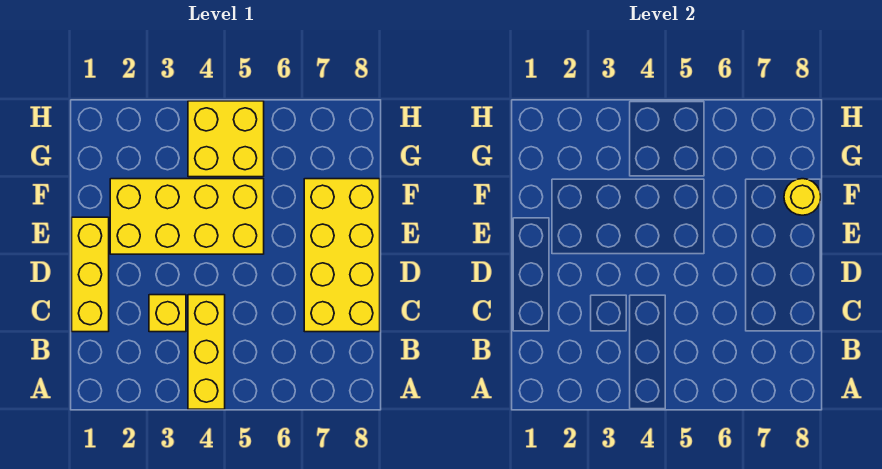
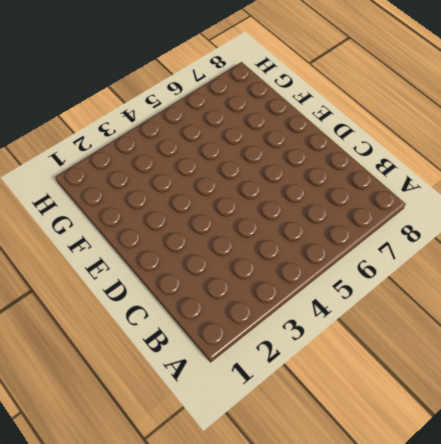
none -> yellow brick A4:C4 level 1
none -> yellow brick C1:E1 level 1

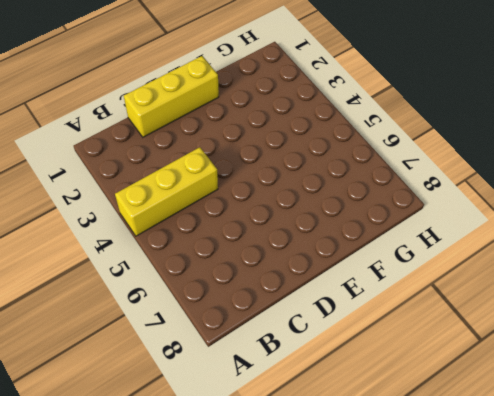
none -> yellow brick C3 level 1
none -> yellow brick C7:F8 level 1

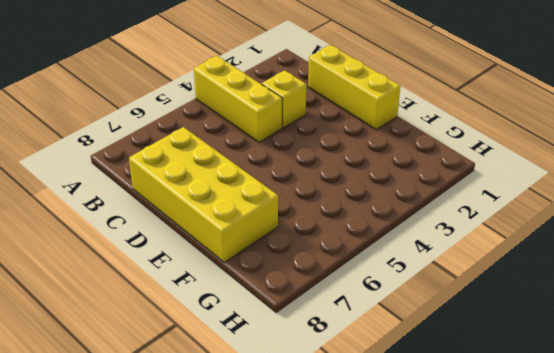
none -> yellow brick E2:F5 level 1
none -> yellow brick G4:H5 level 1

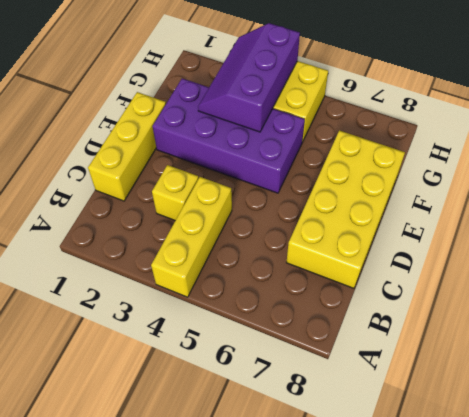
purple brick E2:F5 level 1 -> yellow brick E2:F5 level 1
purple slope F3:H4 level 2 top 4 -> none
none -> yellow round brick F8 level 2

